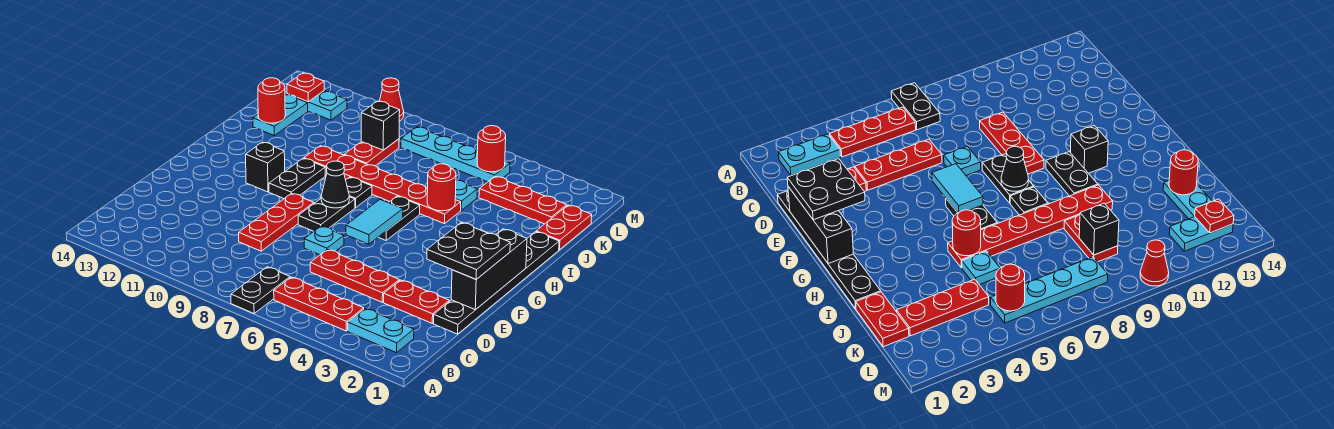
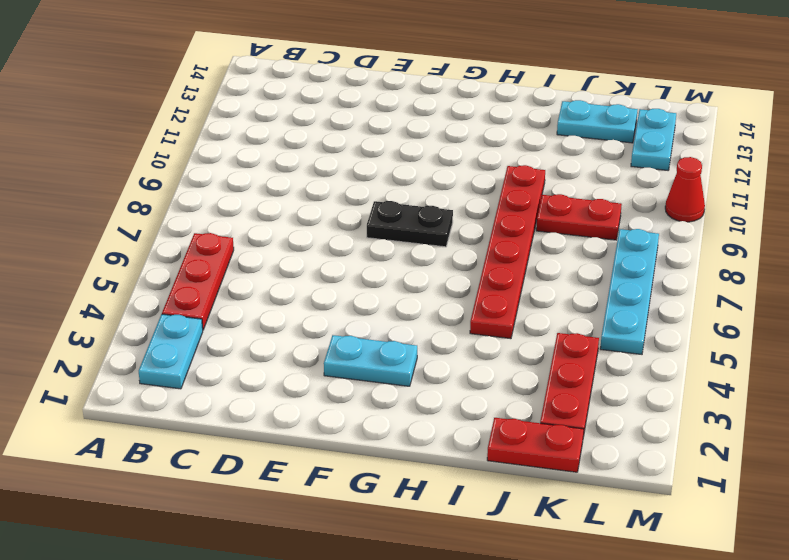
cyan plate F3:G3 level 1 -> none
none -> black plate A7:B7 level 1
none -> black plate D1:I1 level 1
none -> red plate D2:D3 level 1
none -> red plate D4:D6 level 1

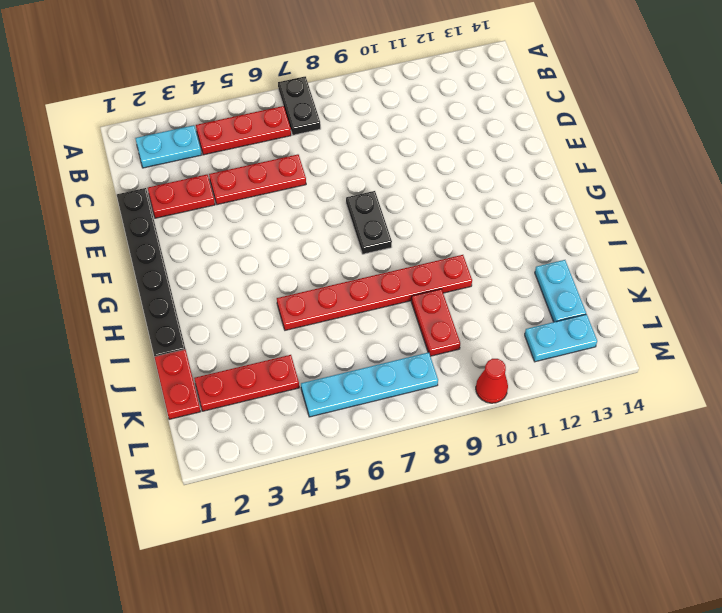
none -> red plate D9:F9 level 1
none -> cyan plate E7 level 1
none -> black plate G6:H6 level 1
none -> black plate G10:H10 level 1

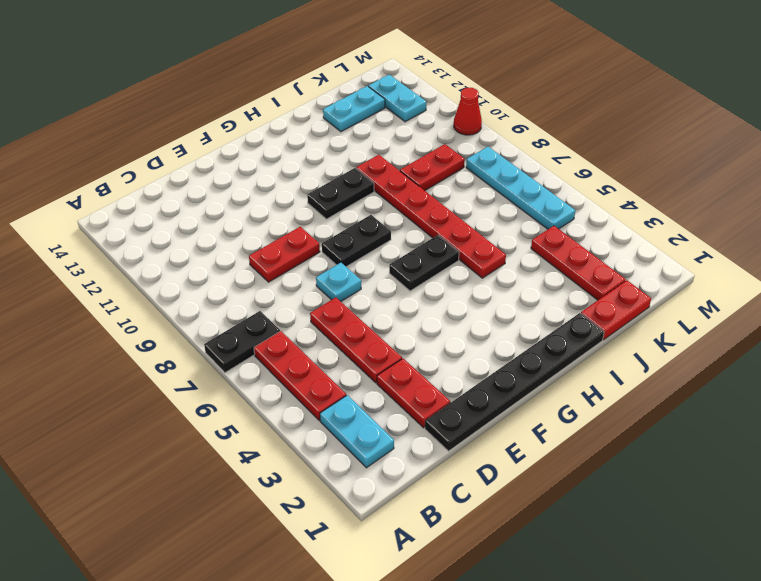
red plate D9:E9 level 1 -> red plate D9:F9 level 1
none -> black brick G11 level 1
none -> black plate H8 level 1
none -> cyan plate J5 level 1
none -> black brick E1:G1 level 2

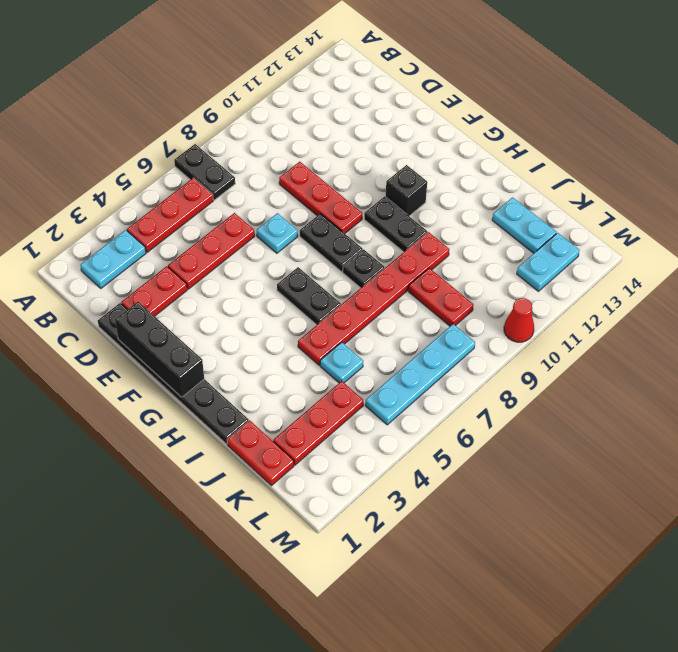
none -> cyan tile F6:G6 level 2
none -> black cone G8 level 2
none -> red round brick I5 level 2
none -> red round brick J13 level 2

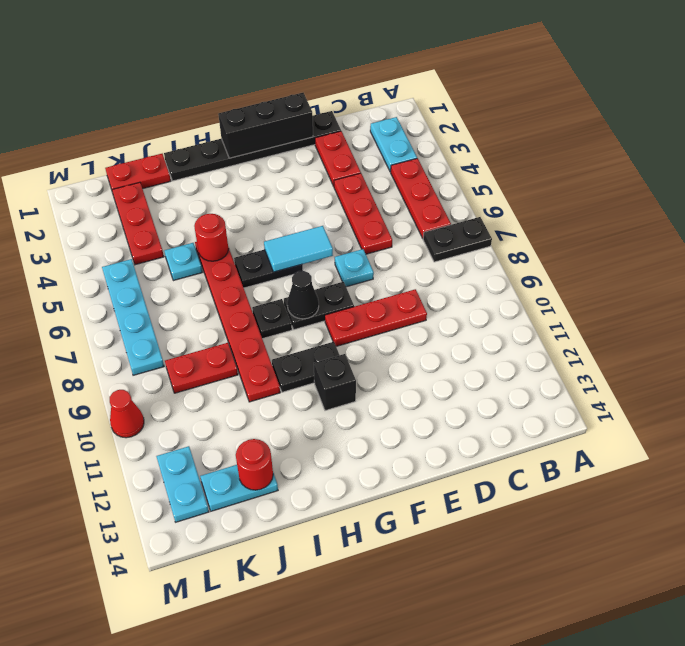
none -> black brick K9 level 2
none -> red round brick L5 level 2
none -> red plate L13 level 2
none -> black plate E1:F2 level 3

